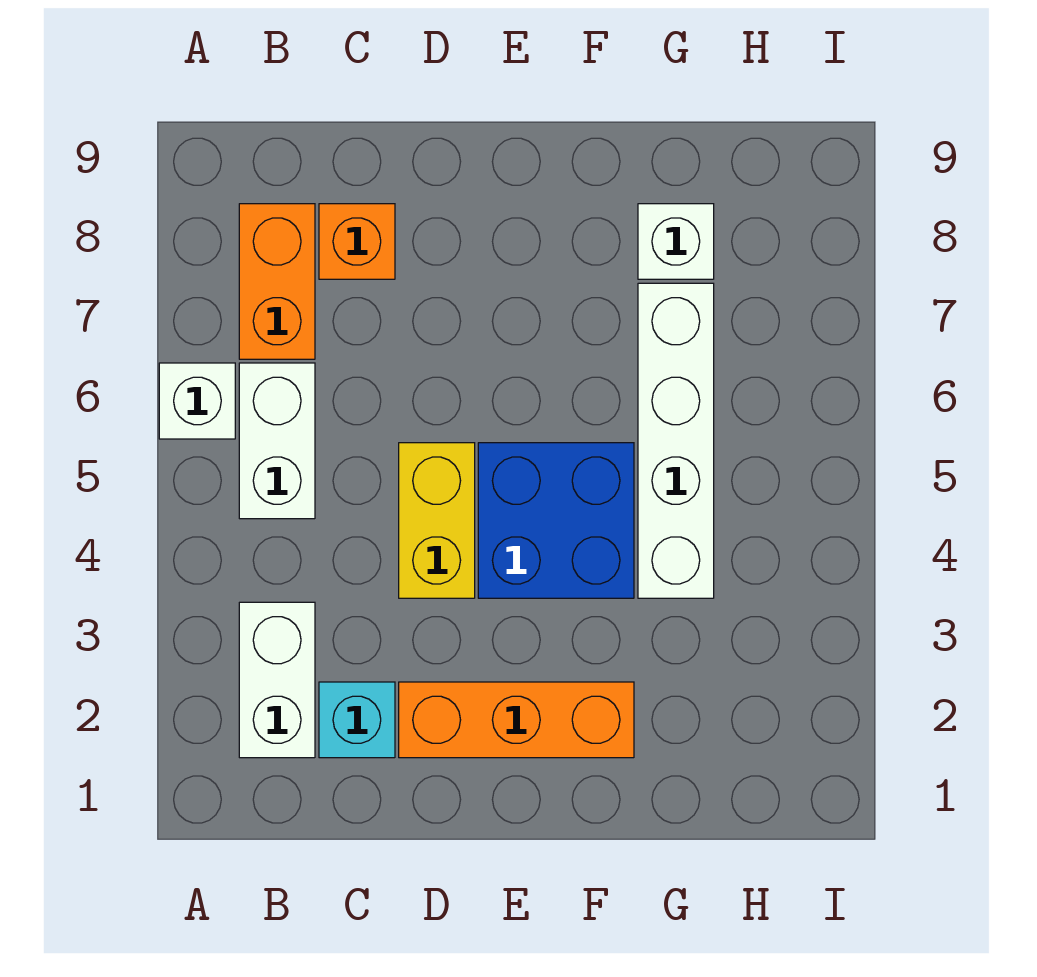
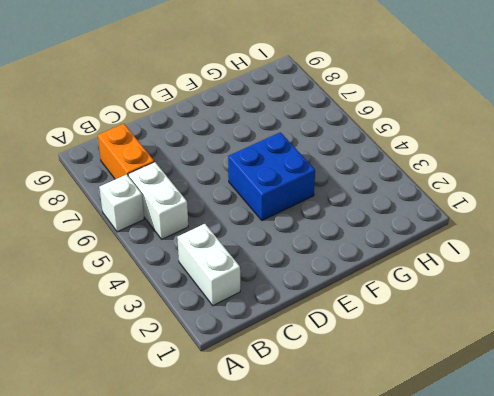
none -> cyan brick C2 level 1
none -> orange brick C8 level 1

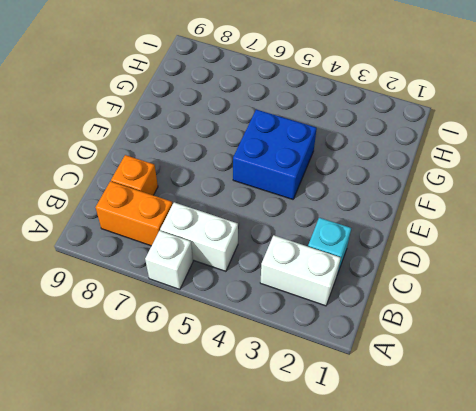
none -> orange brick D2:F2 level 1
none -> yellow brick D4:D5 level 1

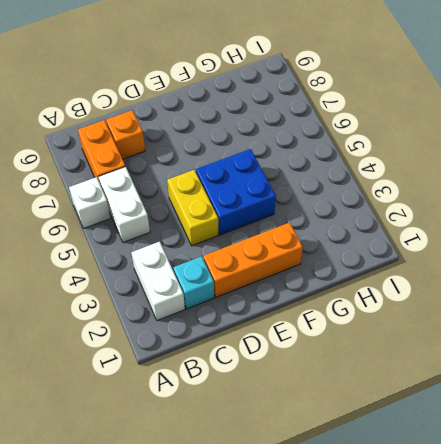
none -> white brick G4:G7 level 1
none -> white brick G8 level 1

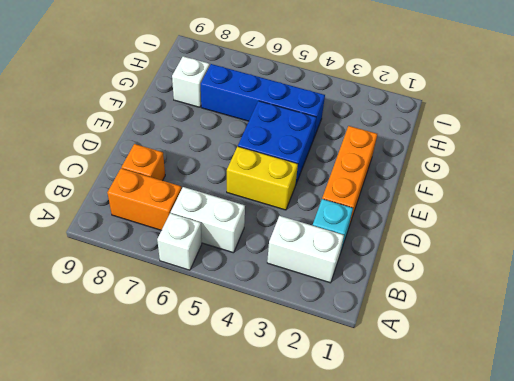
blue brick G4:G7 level 1 -> white brick G4:G7 level 1

